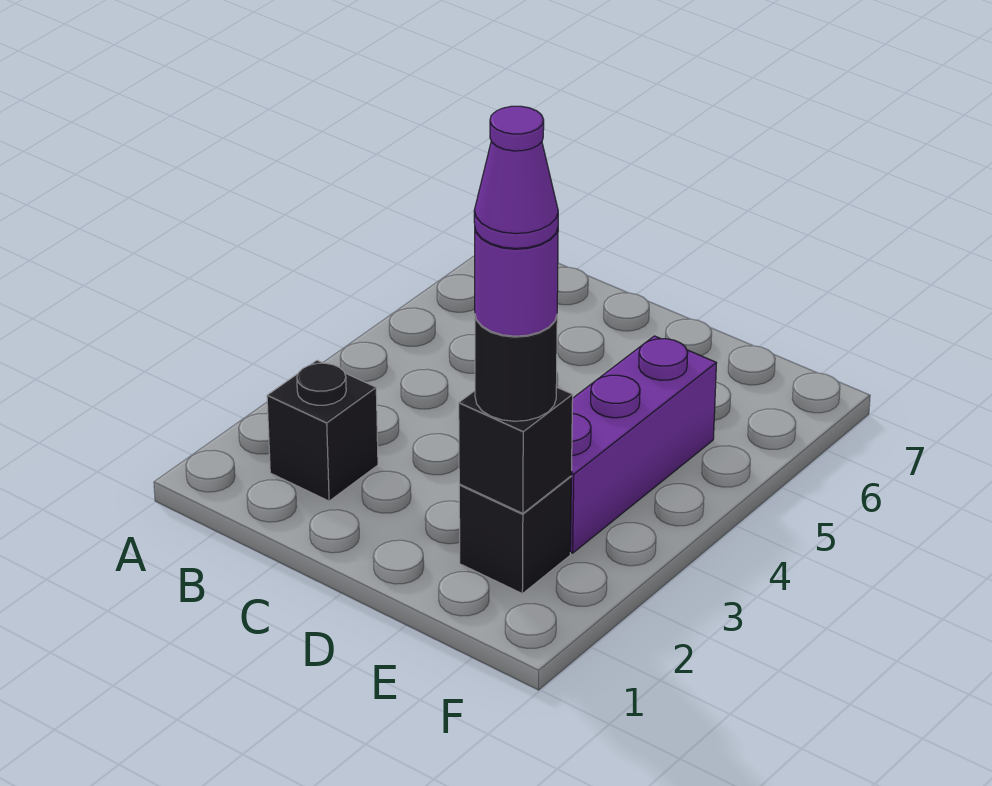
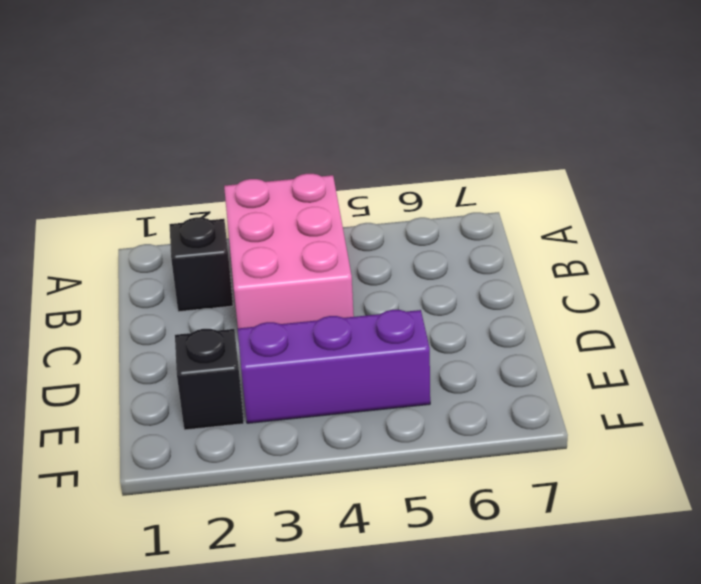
pink brick A3:C4 level 1 -> none
none -> black brick E2 level 2
none -> black round brick E2 level 3

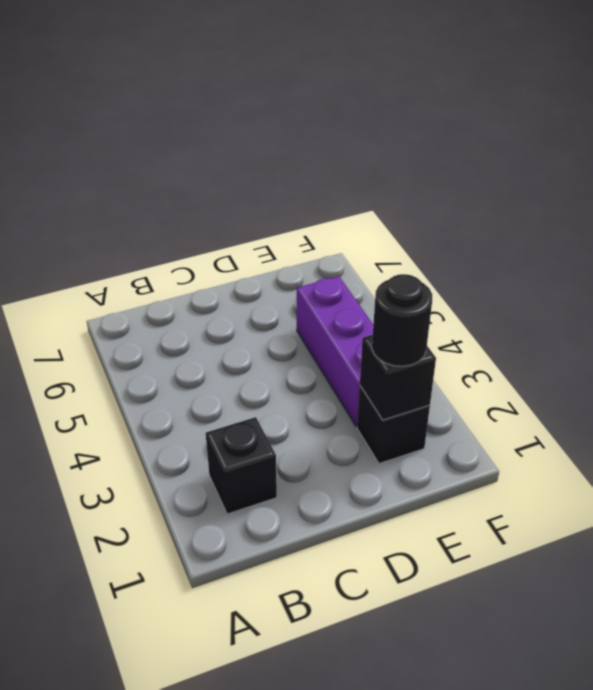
none -> purple round brick E2 level 4
none -> purple cone E2 level 5

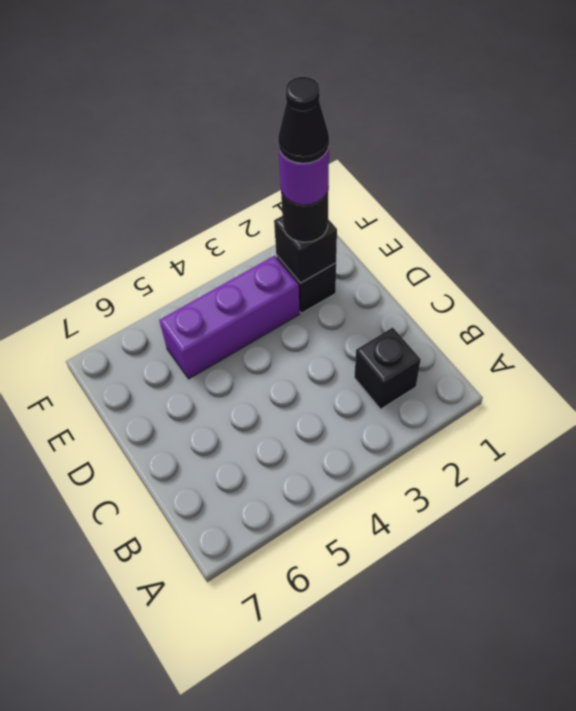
black cone E2 level 5 -> purple cone E2 level 5

